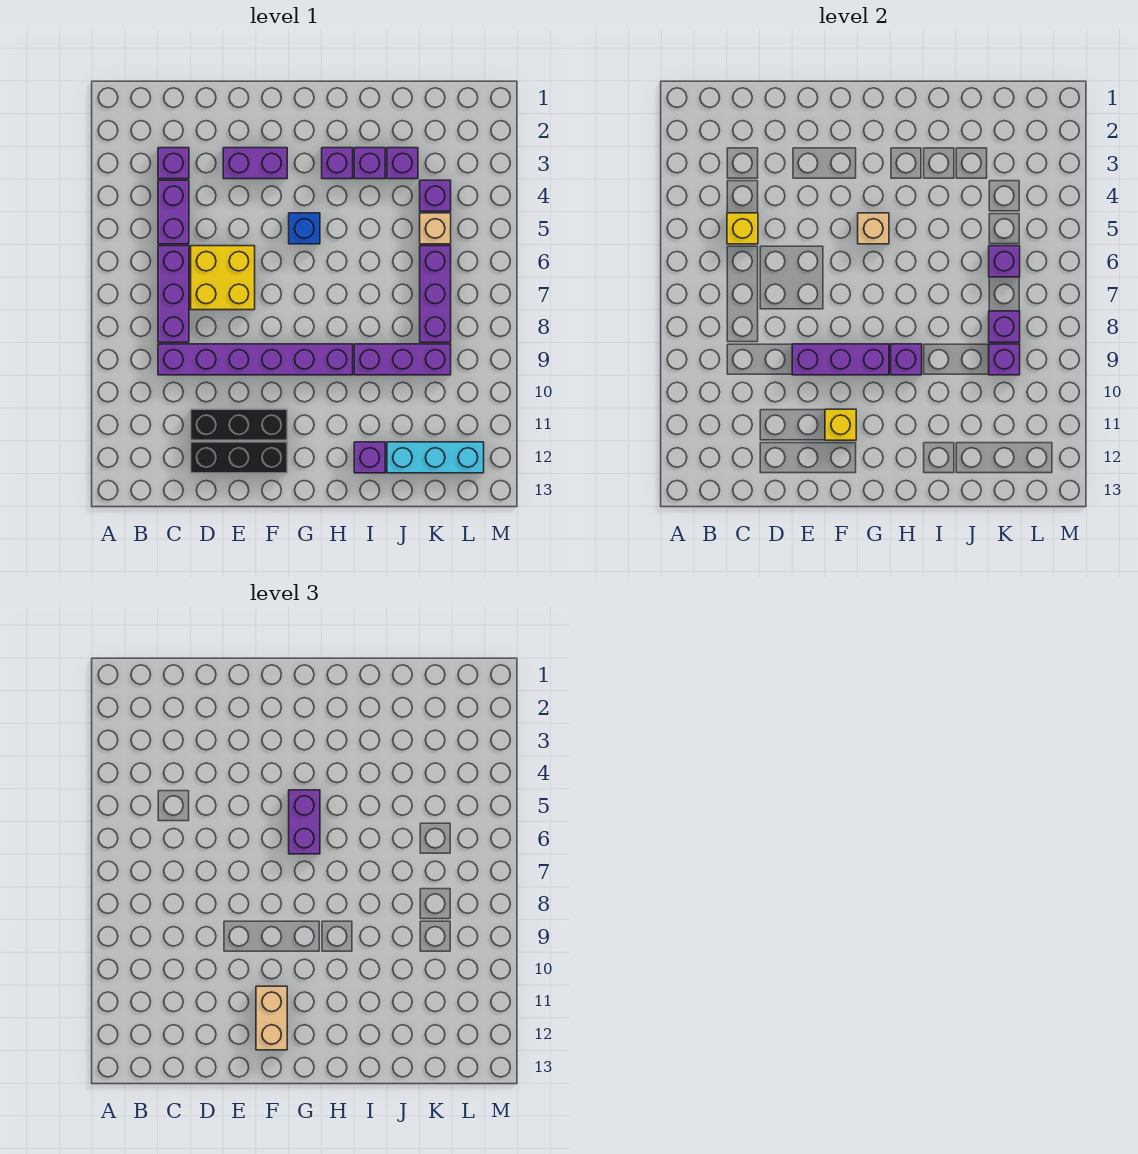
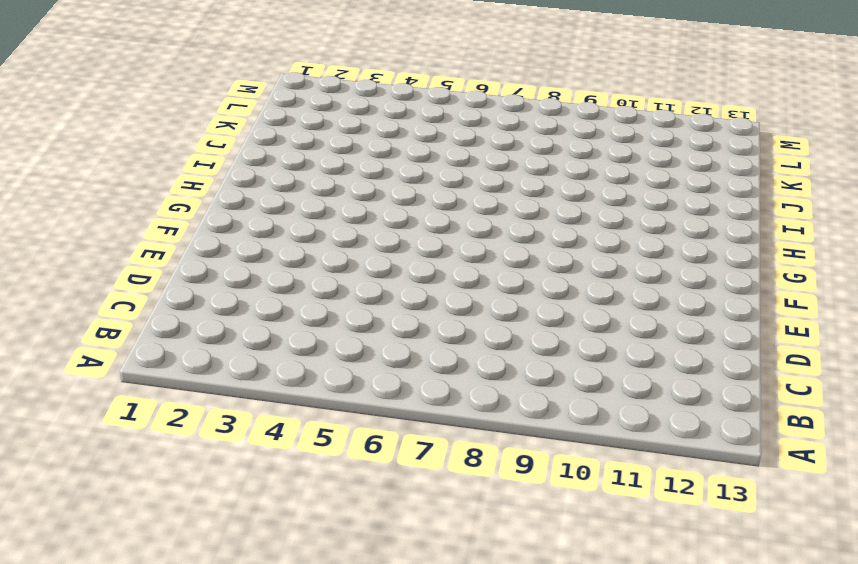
none -> purple brick C3 level 1
none -> purple brick C4:C5 level 1
none -> purple brick C6:C8 level 1

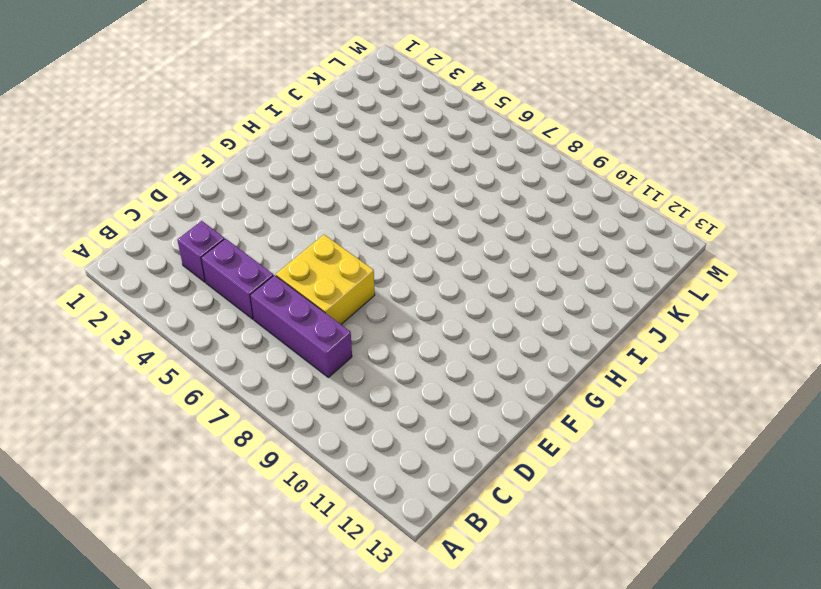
none -> purple brick C9:H9 level 1
none -> black brick D11:F11 level 1
none -> black brick D12:F12 level 1

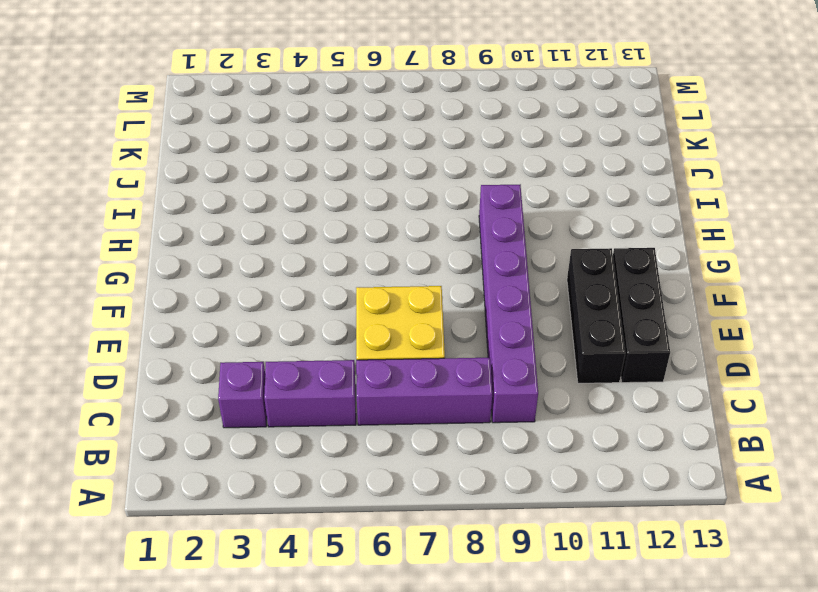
none -> purple brick E3:F3 level 1
none -> blue brick G5 level 1
none -> purple brick H3 level 1

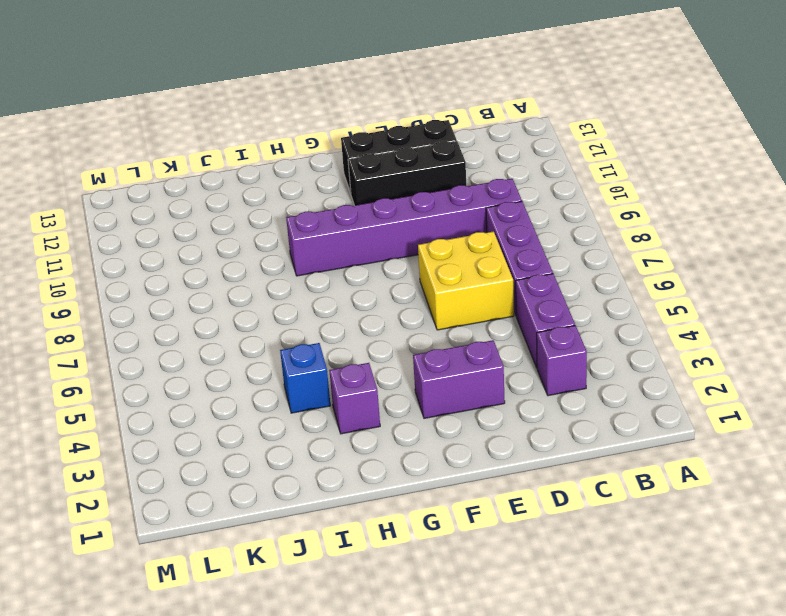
blue brick I4 level 1 -> blue brick G5 level 1
none -> purple brick I3 level 1
none -> purple brick I9:K9 level 1
none -> purple brick I12 level 1

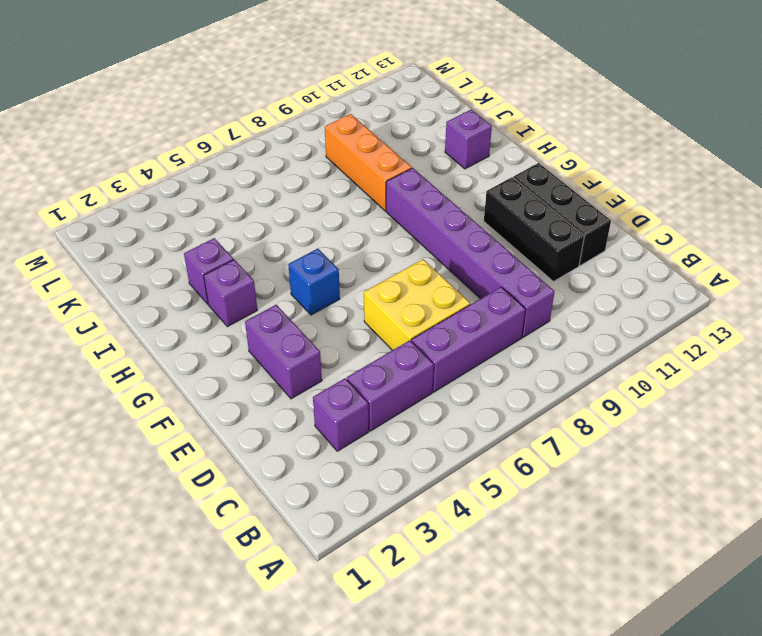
orange brick I9:K9 level 1 -> purple brick I9:K9 level 1
none -> purple brick J3 level 1
none -> cyan brick J12:L12 level 1
none -> purple brick K4 level 1

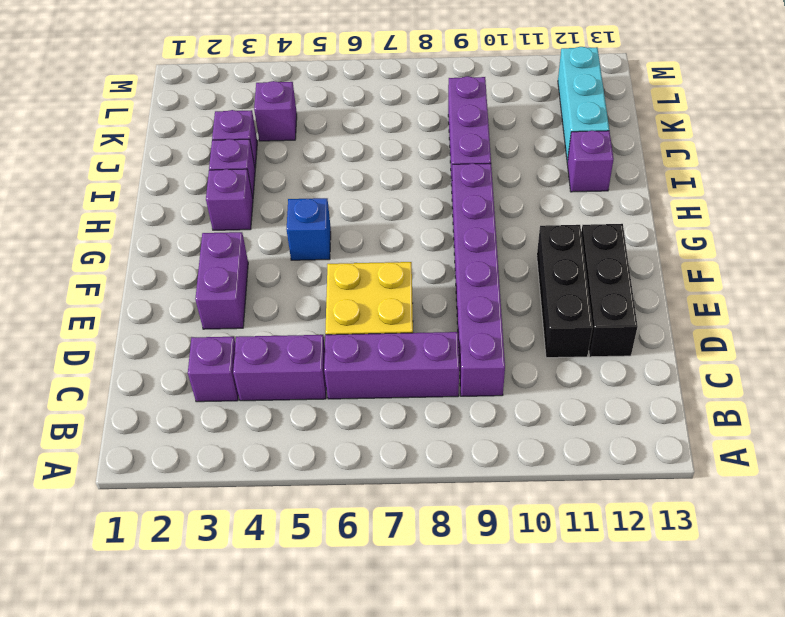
none -> tan brick K5 level 1
none -> purple brick K6:K8 level 1
none -> yellow brick C5 level 2

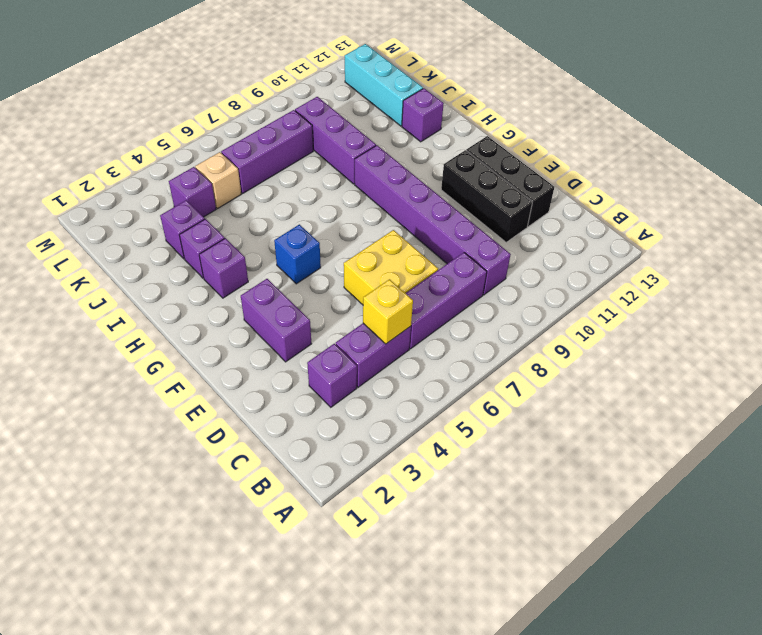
none -> purple brick E9:G9 level 2
none -> yellow brick F11 level 2
none -> tan brick G5 level 2

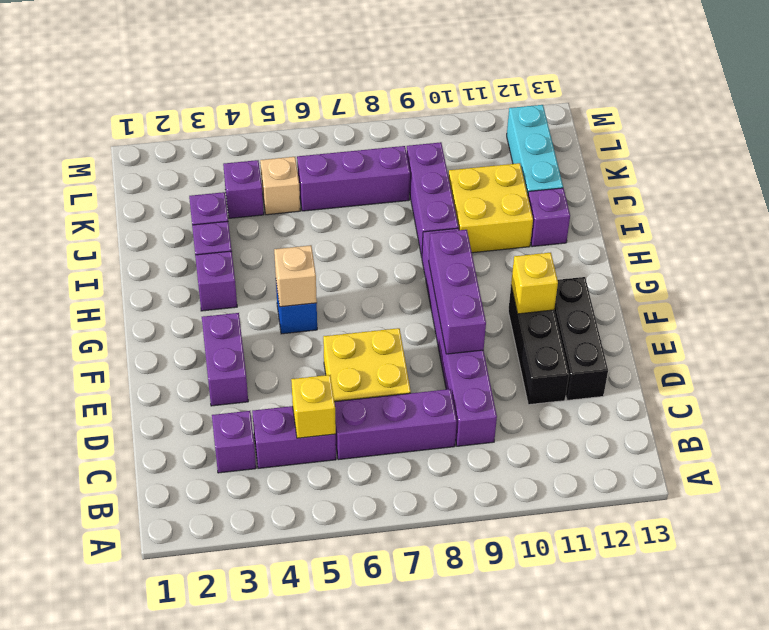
yellow brick I10:J11 level 1 -> none
none -> purple brick H9 level 2
none -> purple brick K6 level 2
none -> purple brick K8 level 2

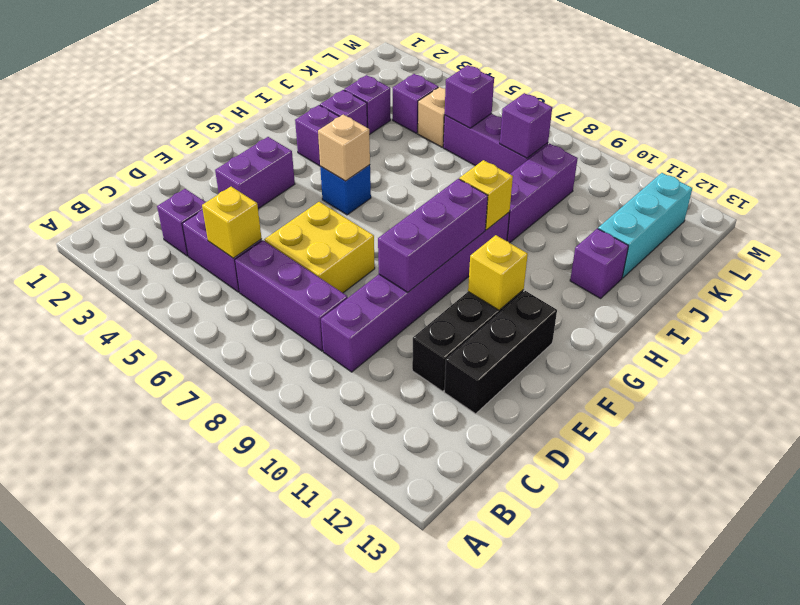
yellow brick H9 level 2 -> purple brick H9 level 2
none -> purple brick K9 level 2
none -> tan brick F11:F12 level 3
none -> purple brick G5:G6 level 3

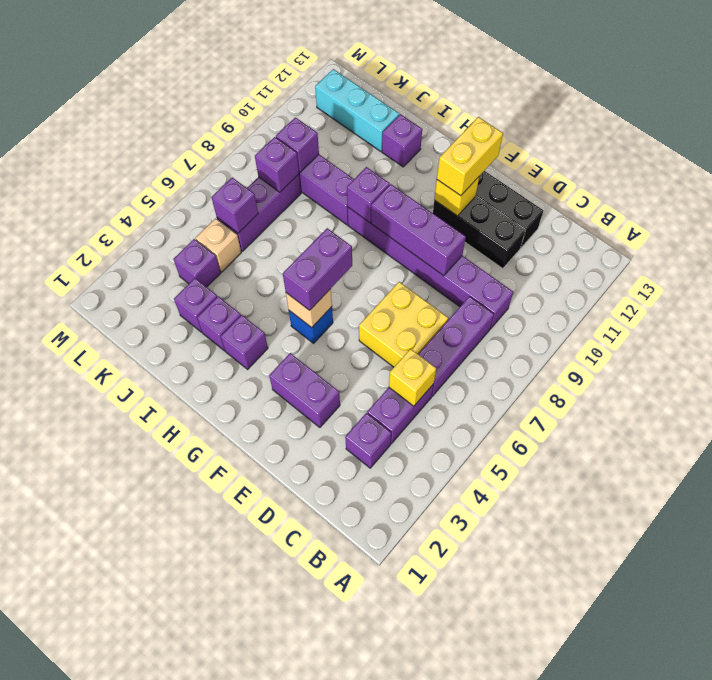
yellow brick F11:F12 level 3 -> tan brick F11:F12 level 3

